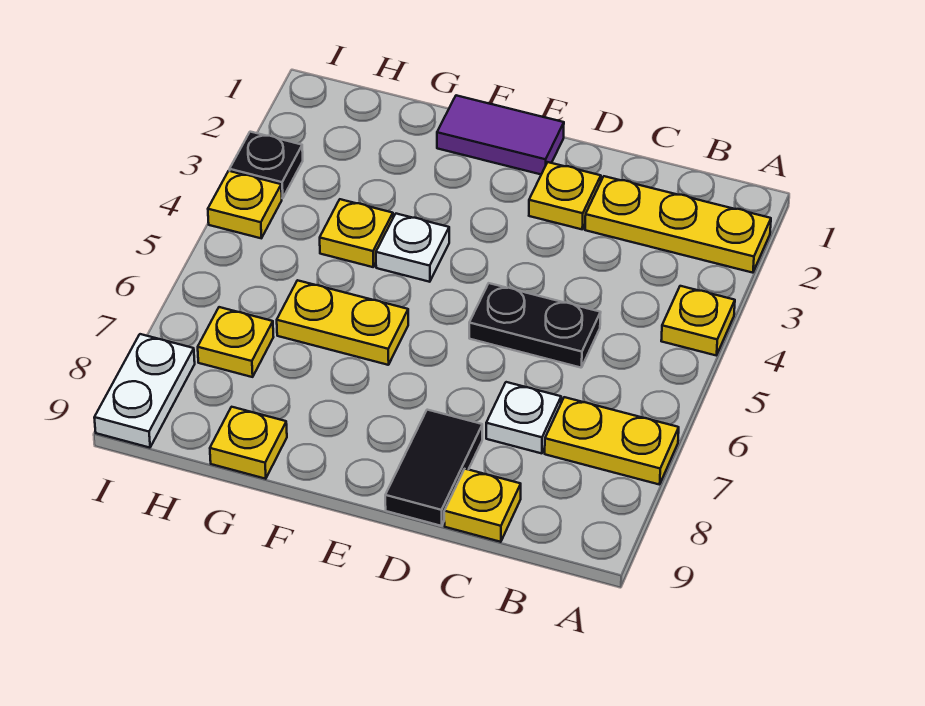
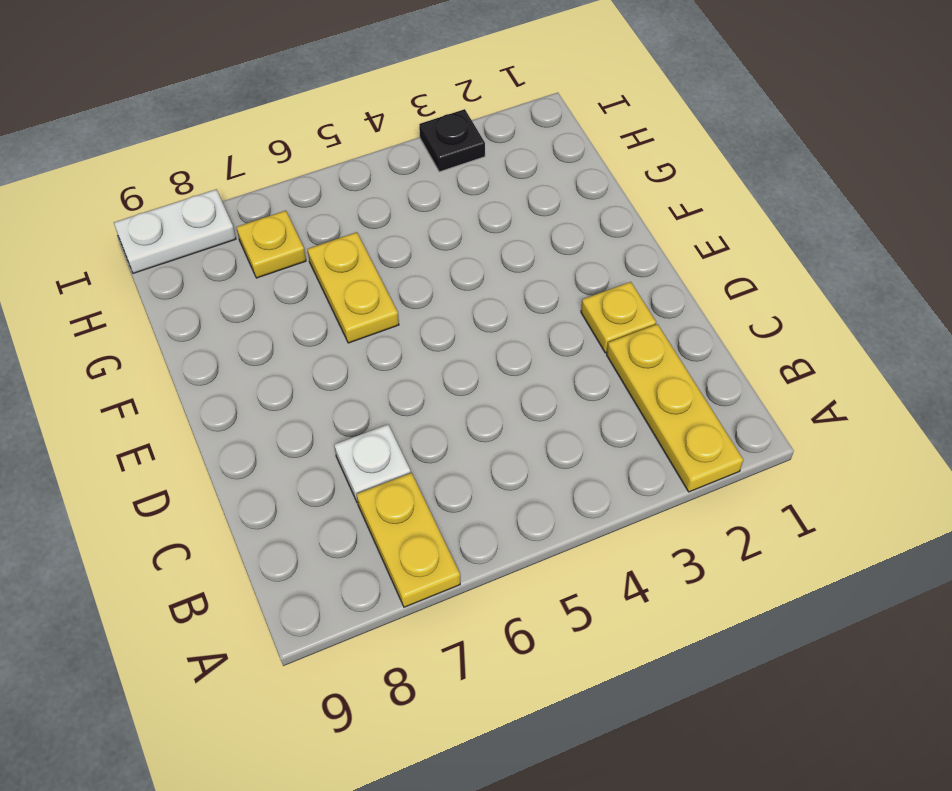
none -> yellow plate A4 level 1
none -> black plate C5:D5 level 1
none -> yellow plate C9 level 1

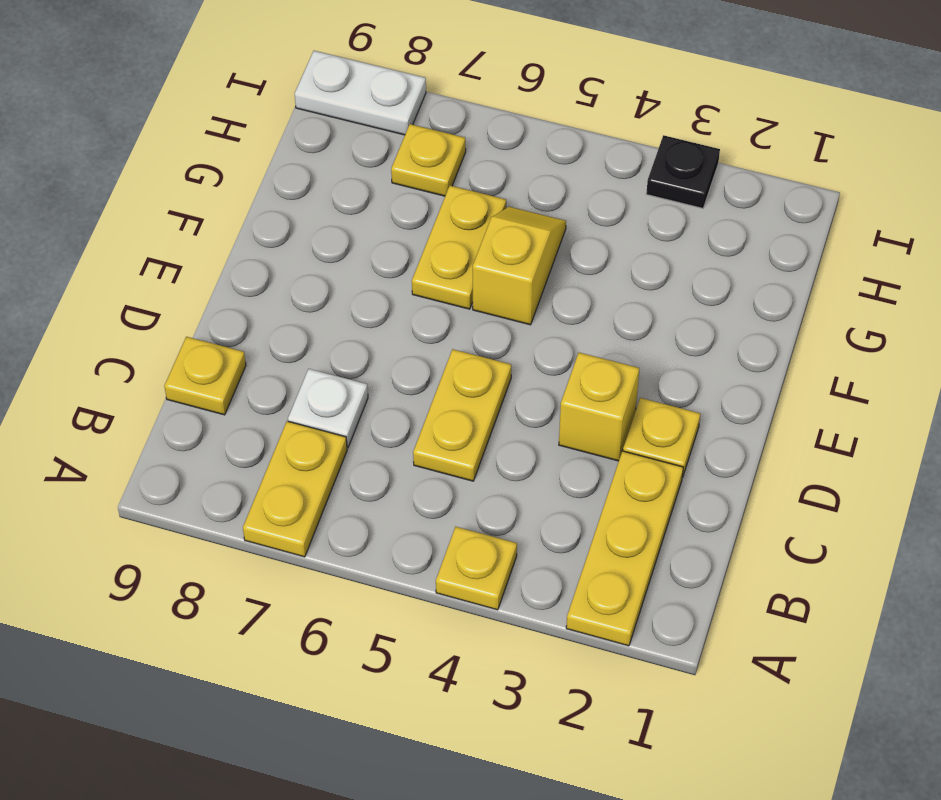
yellow plate C5:D5 level 1 -> black plate C5:D5 level 1
yellow brick D3 level 1 -> none
yellow slope F5:G5 level 1 top F -> none
none -> black tile D8:D9 level 1
none -> purple tile E1:F1 level 1
none -> white plate F4 level 1

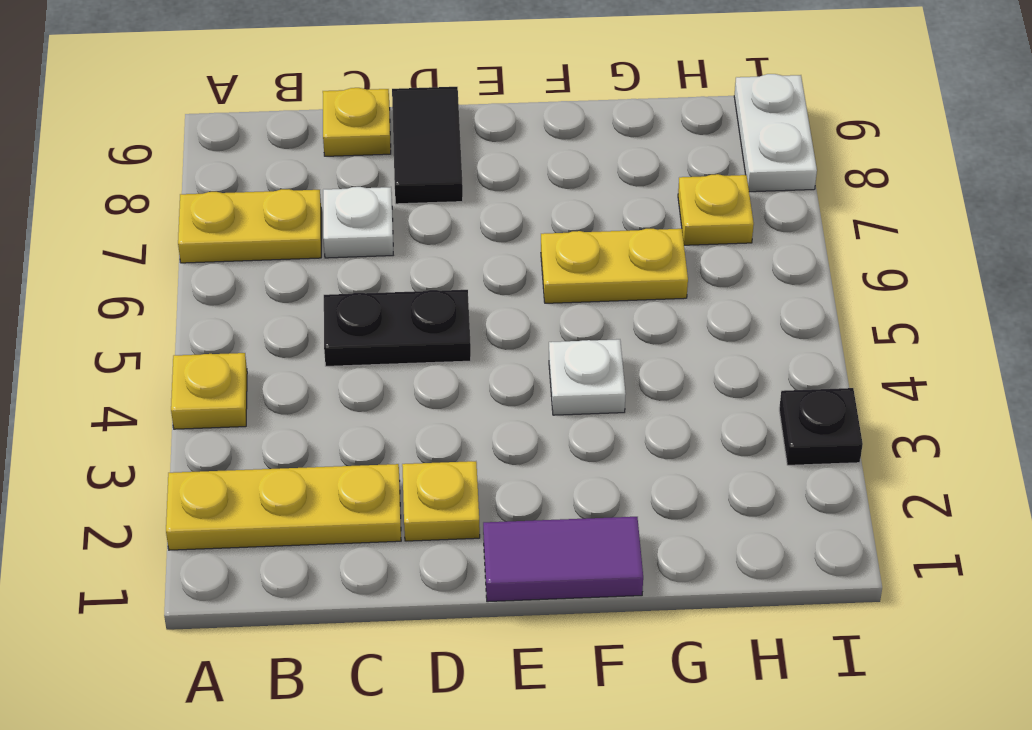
none -> yellow plate G4 level 1
none -> yellow plate G9 level 1
none -> yellow plate I4 level 1

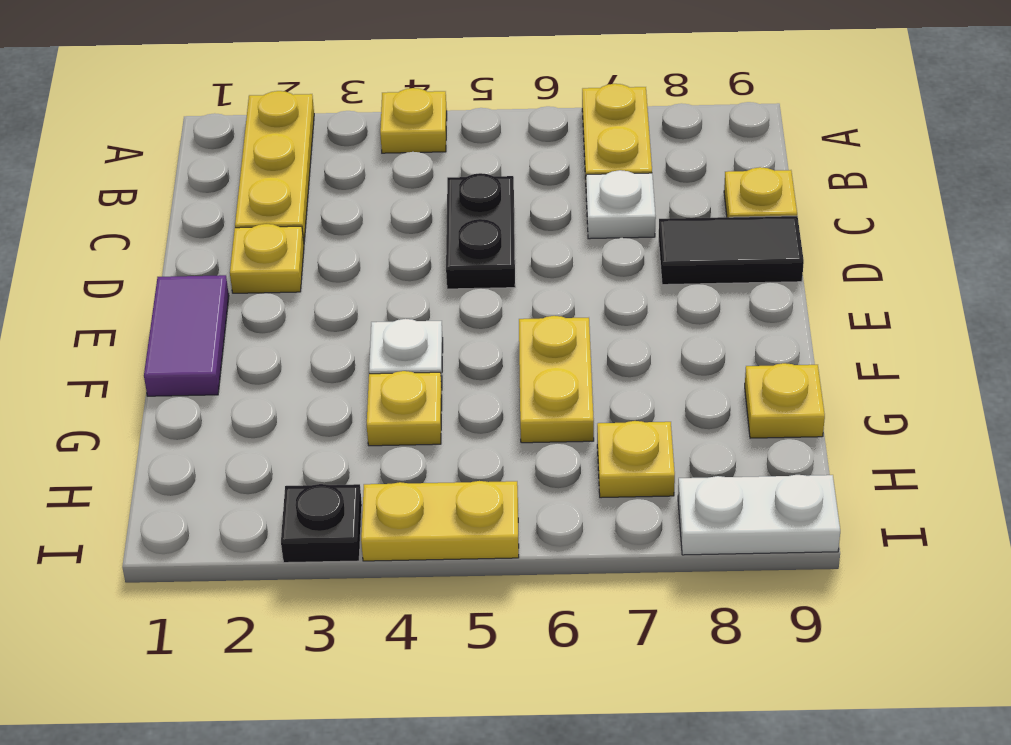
yellow plate I4:I5 level 1 -> yellow plate I4 level 1

